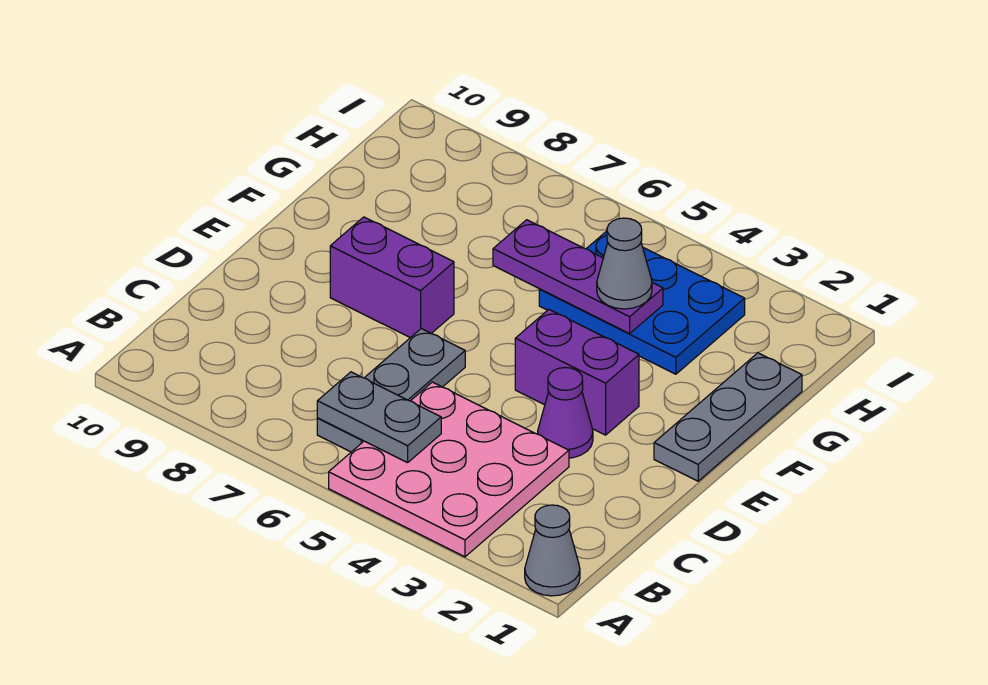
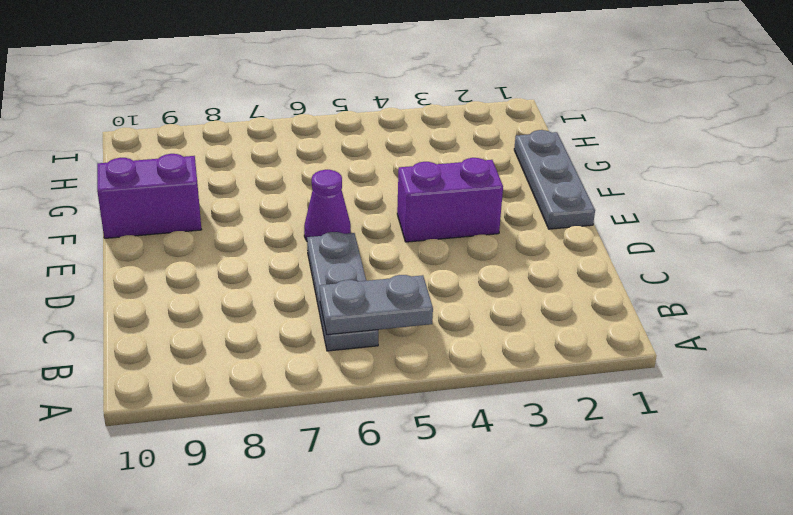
purple cone E6 level 1 -> purple cone D3 level 1
purple brick F9:F10 level 1 -> purple brick E7:E8 level 1
none -> grey cone A1 level 1
none -> pink plate A3:C5 level 1

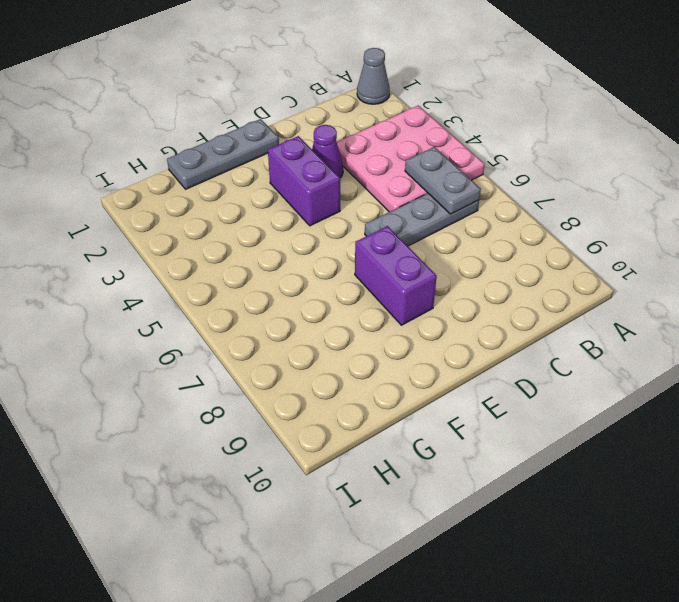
none -> blue plate G3:H5 level 1
none -> purple plate G4:G6 level 2

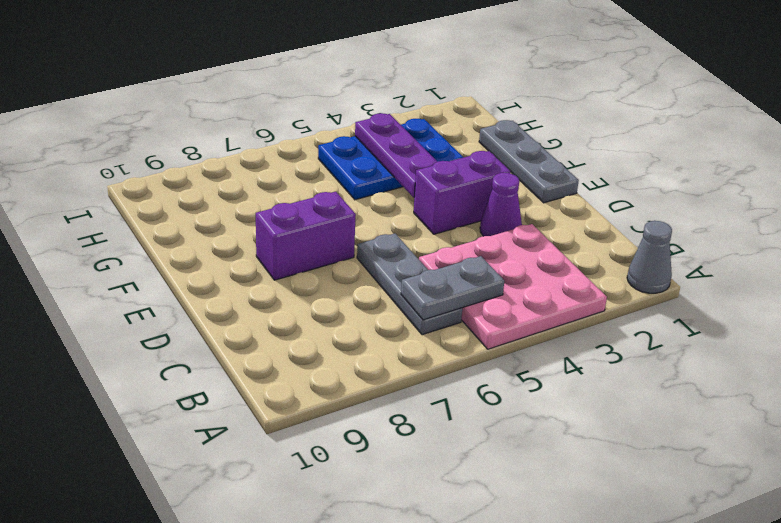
purple plate F4:H4 level 2 -> purple plate G4:G6 level 2
none -> grey cone G4 level 3

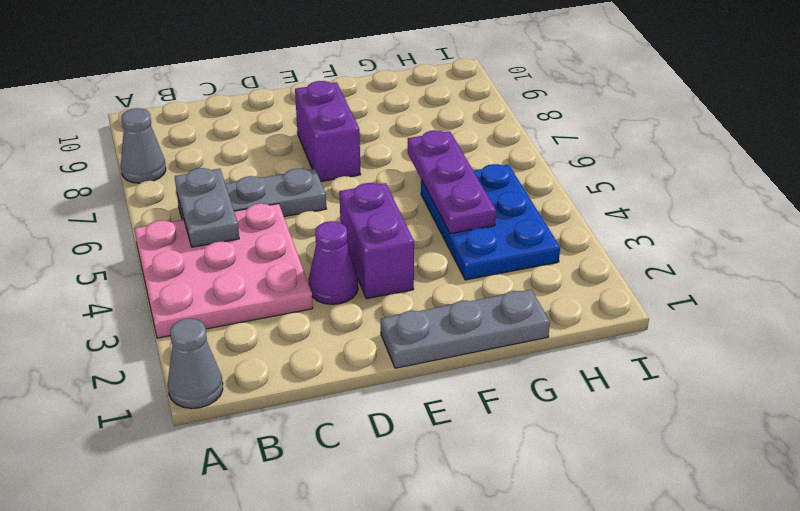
grey cone A8 level 1 -> grey cone G4 level 3

